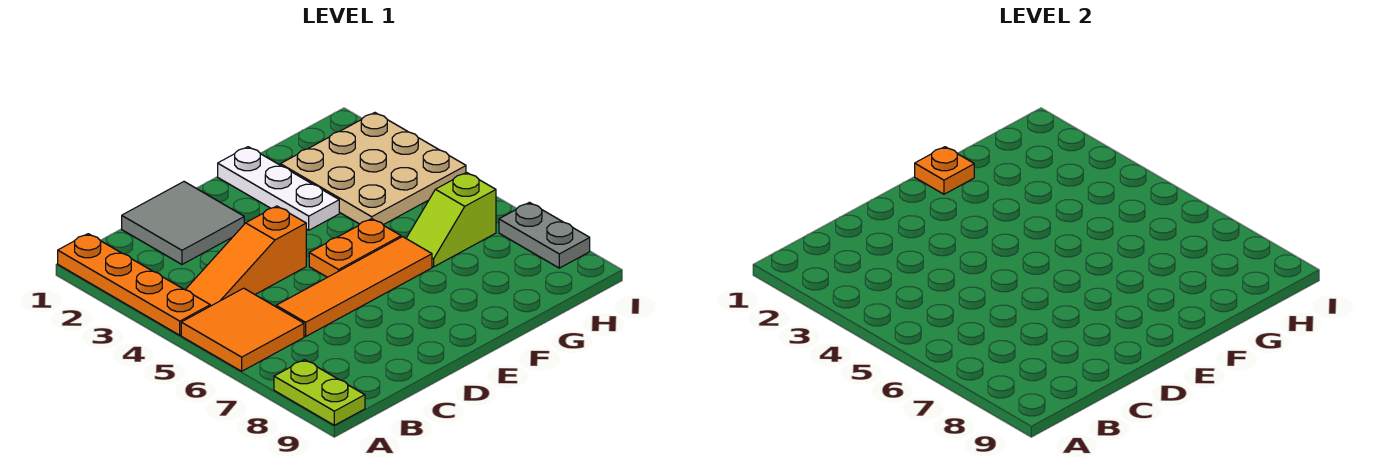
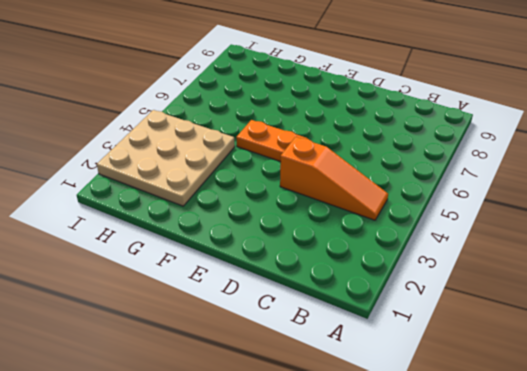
none -> orange plate A1:A4 level 1
none -> orange tile A5:B6 level 1
none -> lime plate A8:A9 level 1

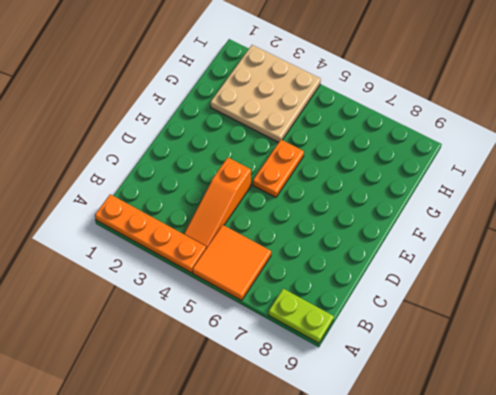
none -> grey tile C1:D2 level 1
none -> orange tile C6:F6 level 1
none -> white plate F1:F3 level 1

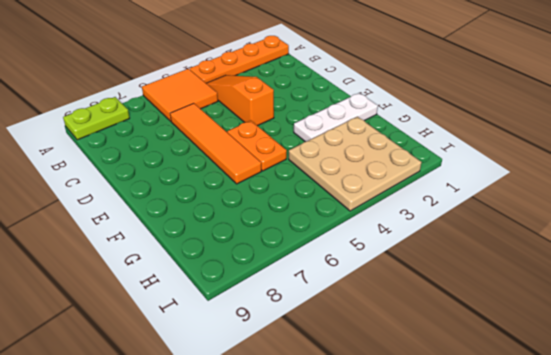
none -> grey tile C1:D2 level 1
none -> lime slope G6:H6 level 1 top H
none -> grey plate I7:I8 level 1

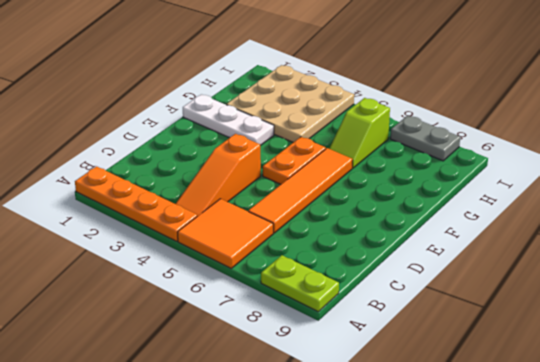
none -> grey tile C1:D2 level 1
none -> orange plate F1 level 2

